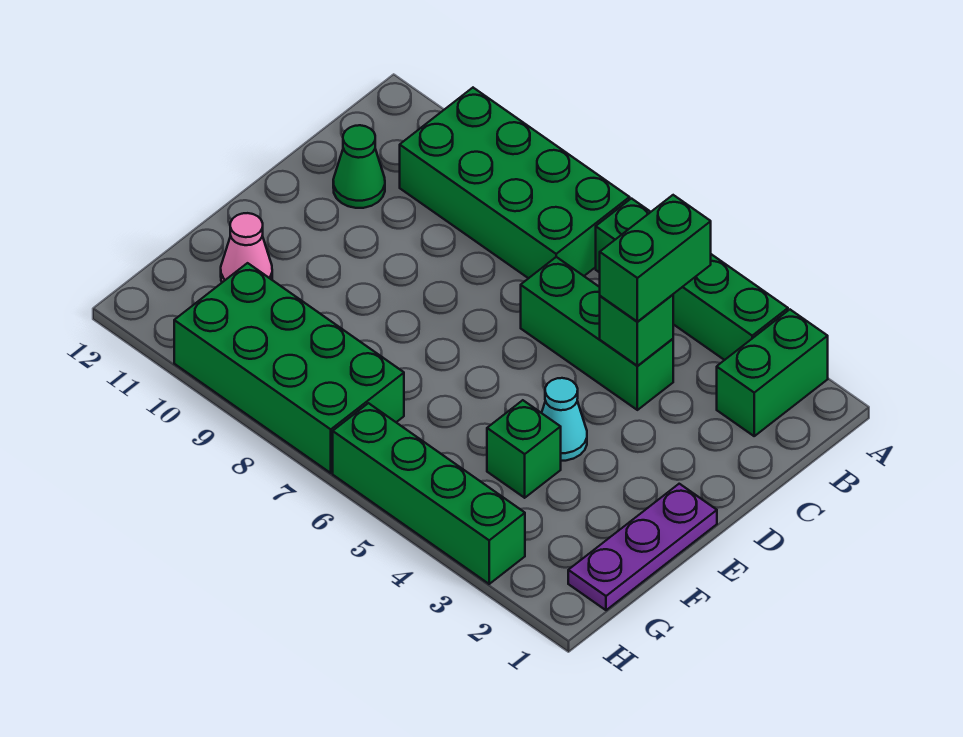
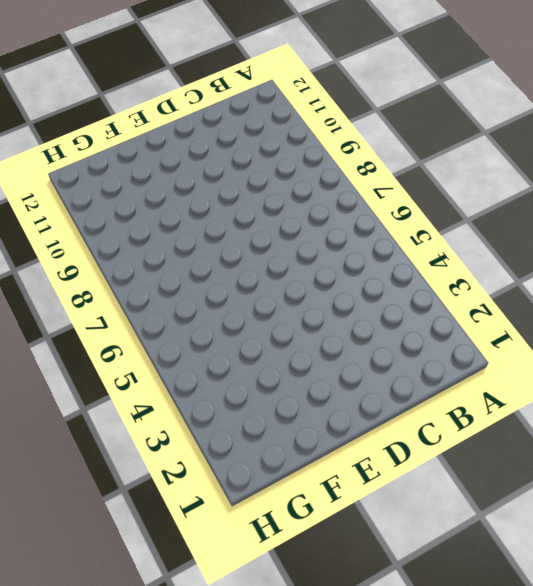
none -> green brick A2:B2 level 1
none -> green brick A3:A6 level 1
none -> green brick A7:B10 level 1

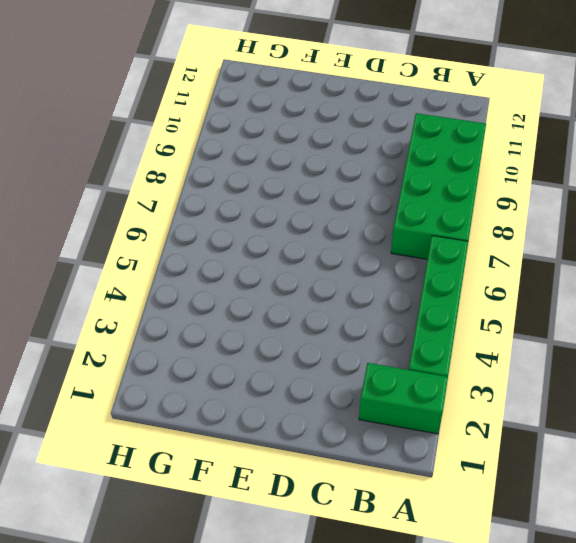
none -> green brick C4:C6 level 1
none -> green cone C11 level 1
none -> purple plate E1:G1 level 1

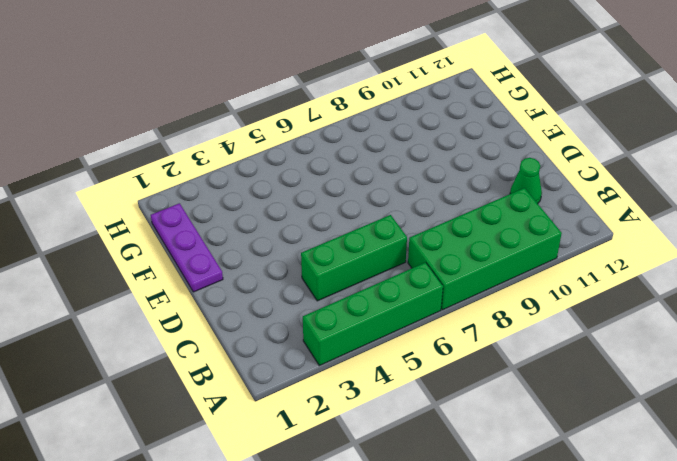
none -> green brick A2:B2 level 1
none -> cyan cone E4 level 1
none -> green brick F4 level 1

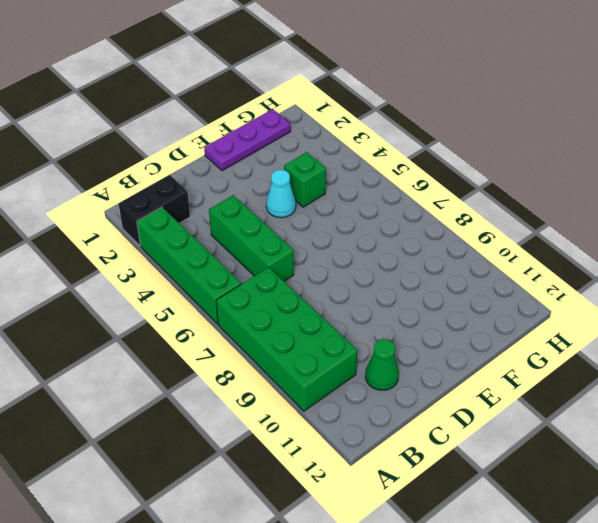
black brick A2:B2 level 1 -> green brick A2:B2 level 1
none -> pink cone F11 level 1
none -> green brick G7:H10 level 1
none -> green brick H3:H6 level 1

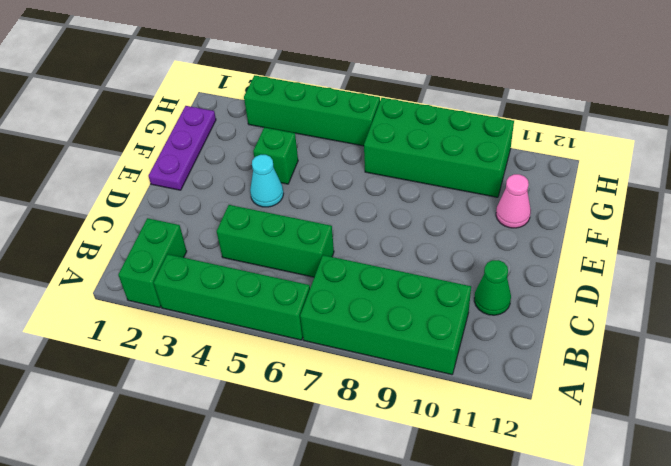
none -> green brick C4 level 2
none -> green brick B4:C4 level 3

